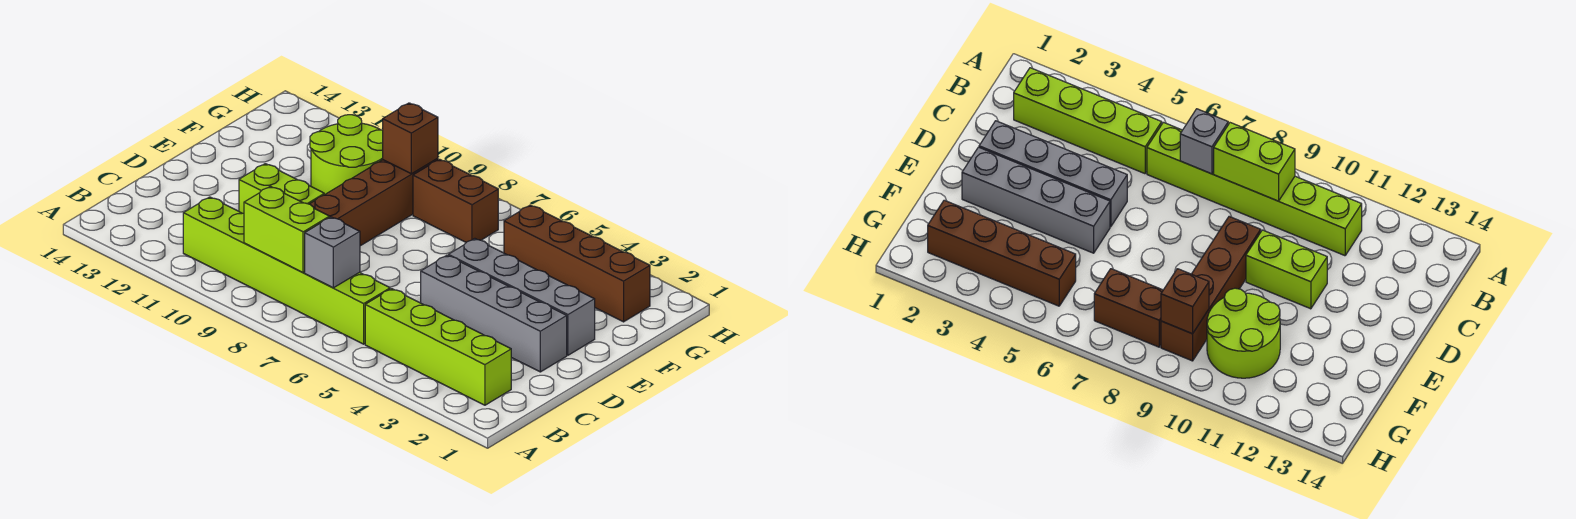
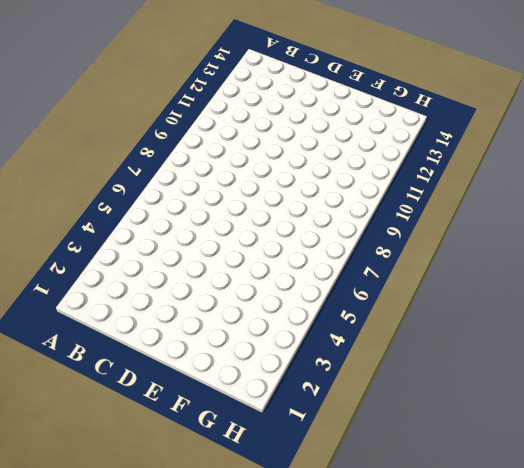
none -> lime brick B2:B5 level 1
none -> lime brick B6:B11 level 1
none -> grey brick D2:D5 level 1

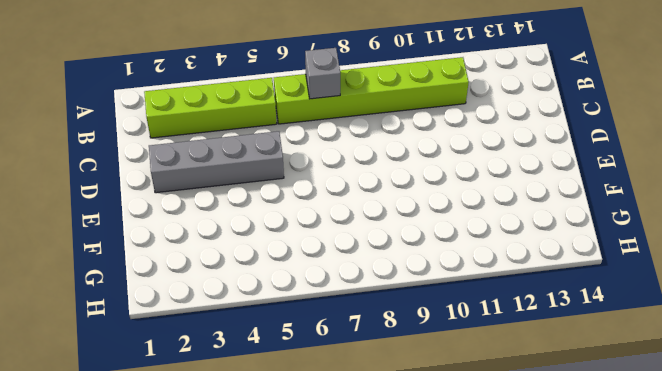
none -> brown brick D9:G9 level 1
none -> lime brick D10:D11 level 1
none -> grey brick E2:E5 level 1

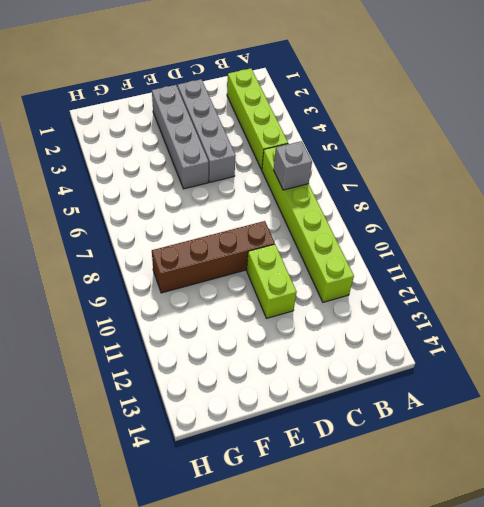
none -> lime round brick F10:G11 level 1
none -> brown brick G2:G5 level 1
none -> brown brick G7:G8 level 1

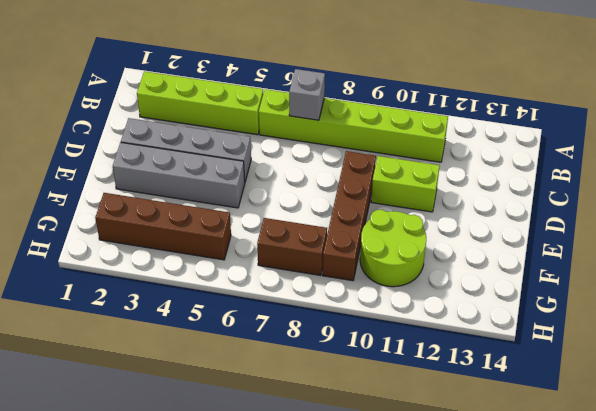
none -> lime brick B8:B9 level 2
none -> brown brick G9 level 2

